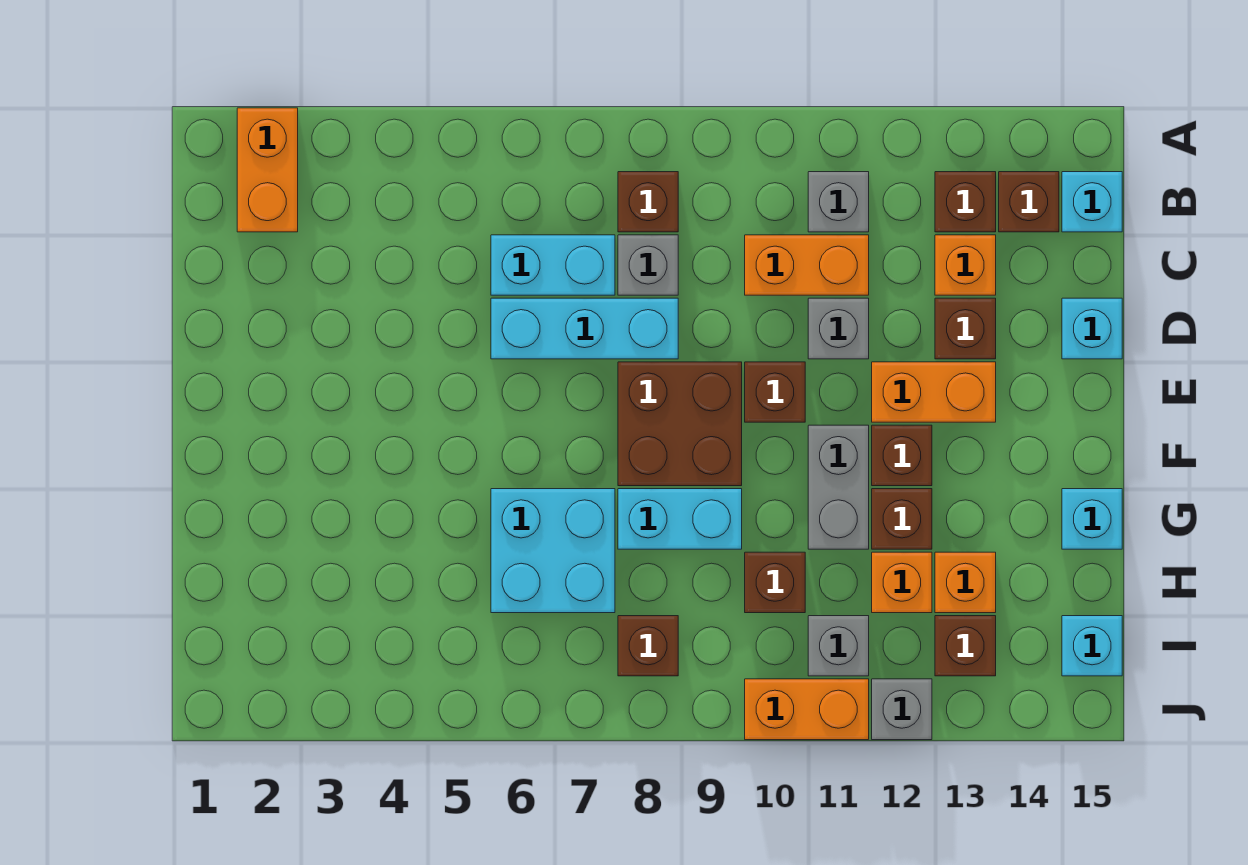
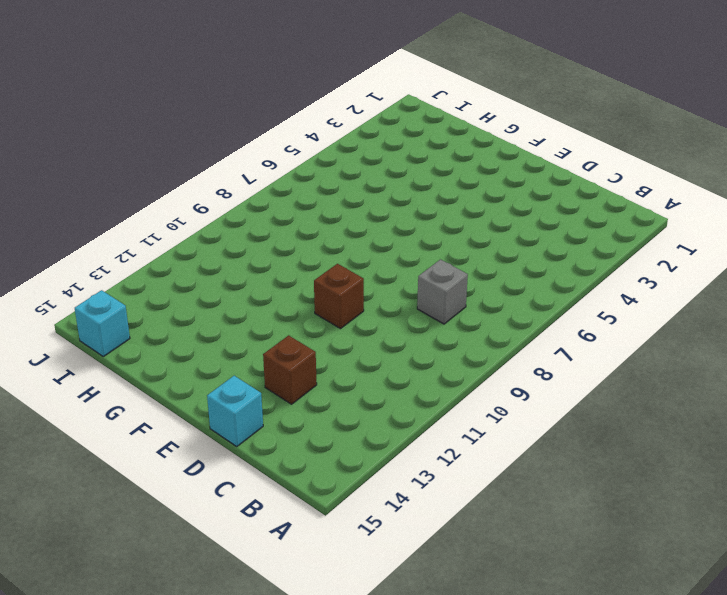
none -> orange brick A2:B2 level 1
none -> brown brick B8 level 1
none -> grey brick B11 level 1
none -> brown brick B13 level 1

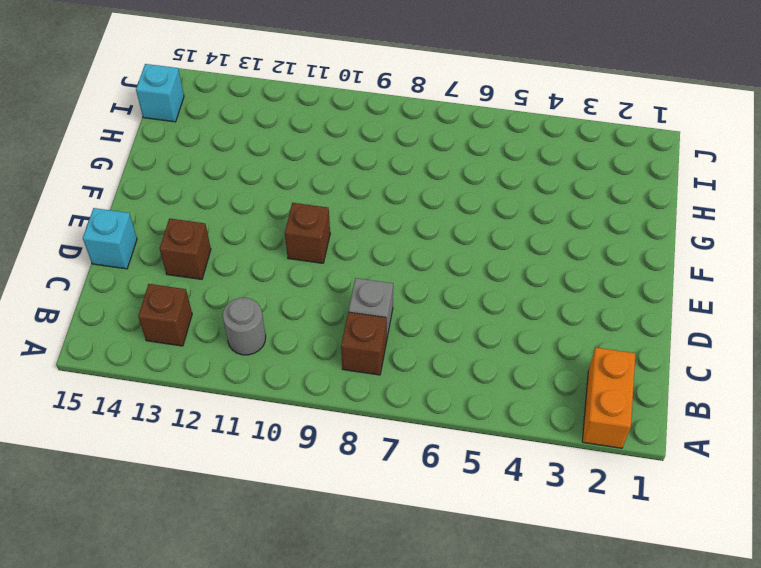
grey round brick B11 level 1 -> grey brick B11 level 1
none -> brown brick B14 level 1
none -> cyan brick B15 level 1
none -> cyan brick C6:C7 level 1
none -> orange brick C10:C11 level 1

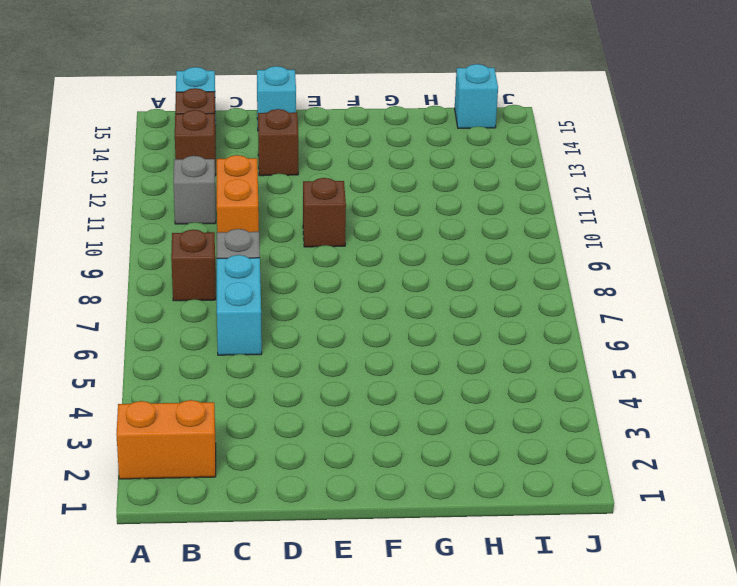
none -> orange brick C13 level 1
none -> cyan brick D6:D8 level 1
none -> grey brick D11 level 1
none -> brown brick E8:F9 level 1

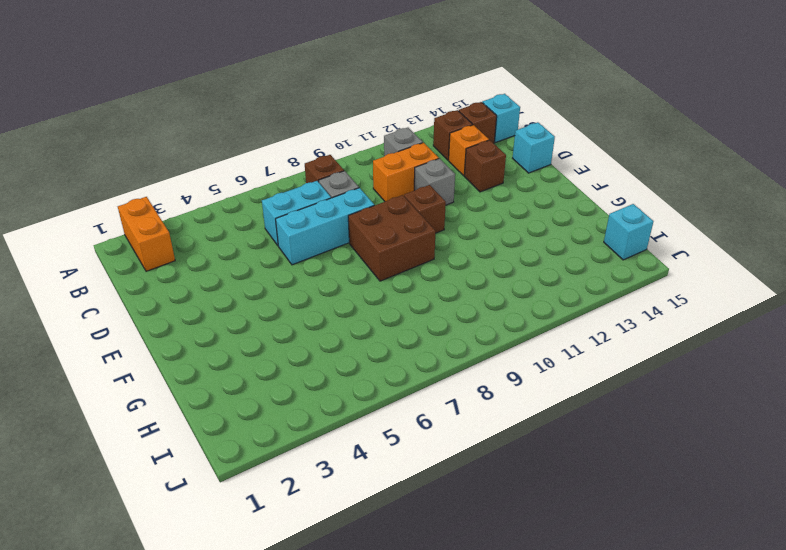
none -> orange brick E12:E13 level 1
none -> grey brick F11:G11 level 1
none -> brown brick F12 level 1
none -> cyan brick G6:H7 level 1

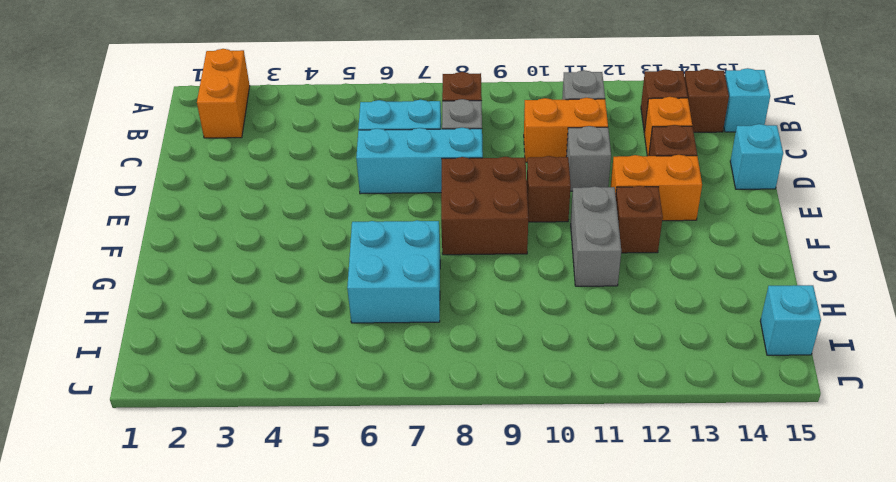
none -> cyan brick G8:G9 level 1
none -> brown brick G12 level 1
none -> cyan brick G15 level 1
none -> brown brick H10 level 1

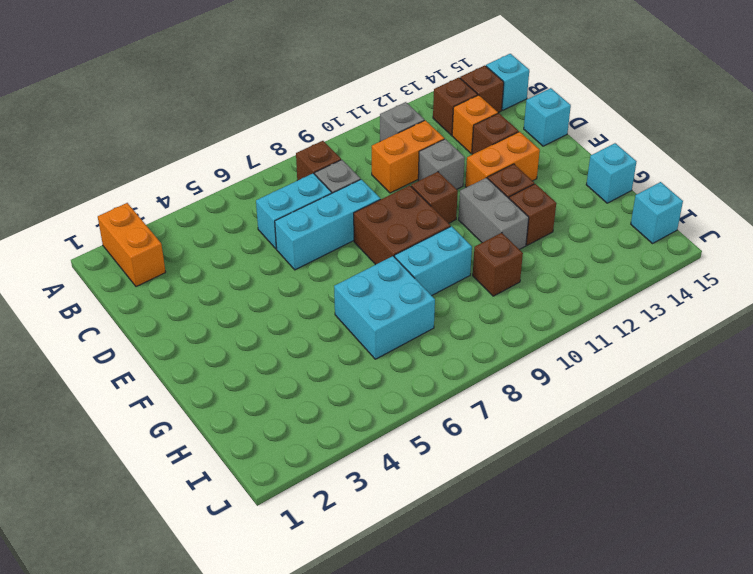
none -> orange brick H12 level 1
none -> orange brick H13 level 1
none -> brown brick I8 level 1
none -> grey brick I11 level 1

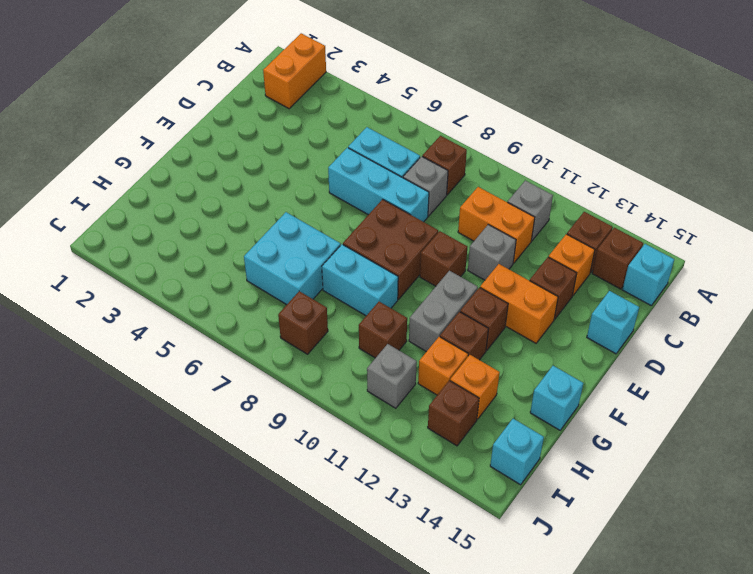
none -> orange brick J10:J11 level 1
none -> grey brick J12 level 1

